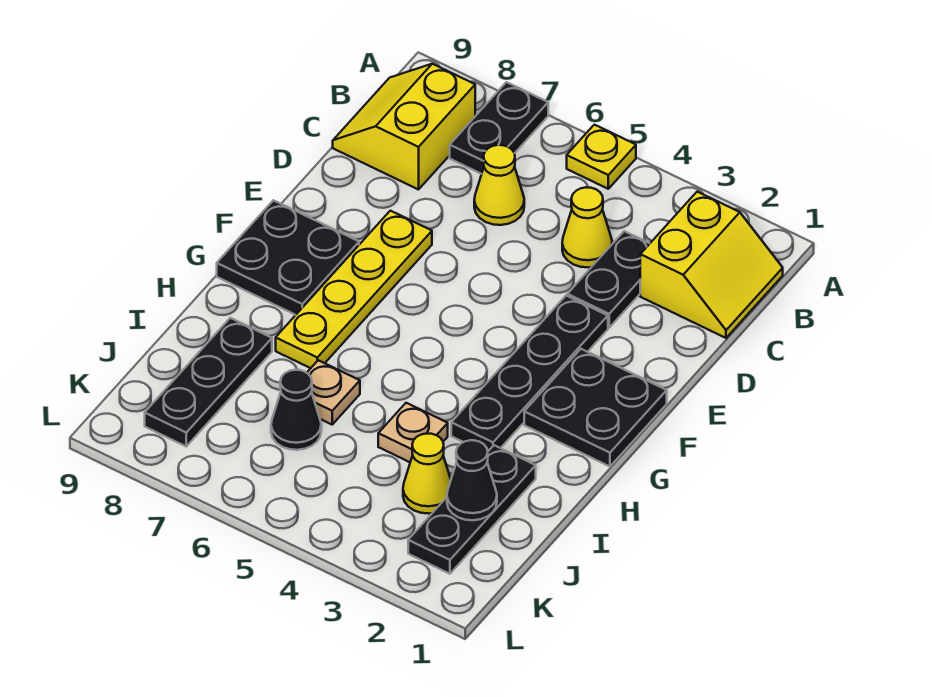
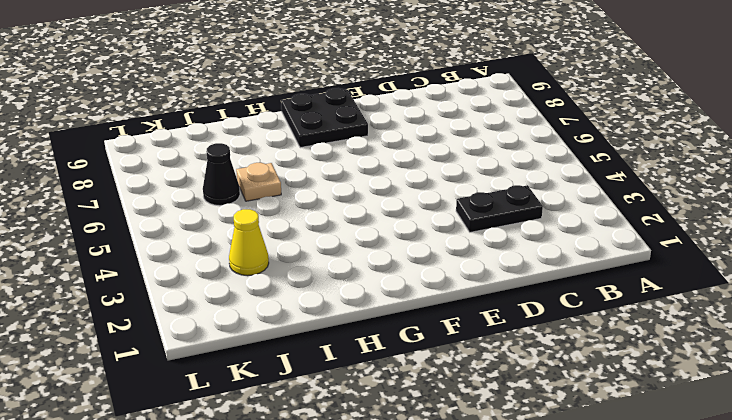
none -> yellow plate A5 level 1
none -> black plate A7:B7 level 1
none -> yellow slope B1:C2 level 1 top 2

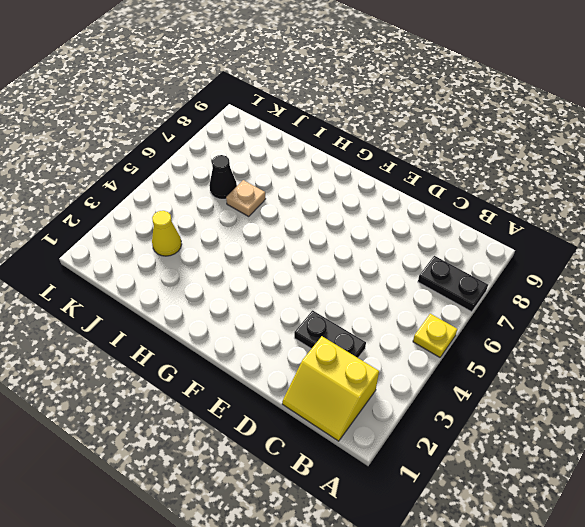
none -> yellow slope B8:C9 level 1 top 8
none -> yellow cone C4 level 1
none -> yellow cone C6 level 1

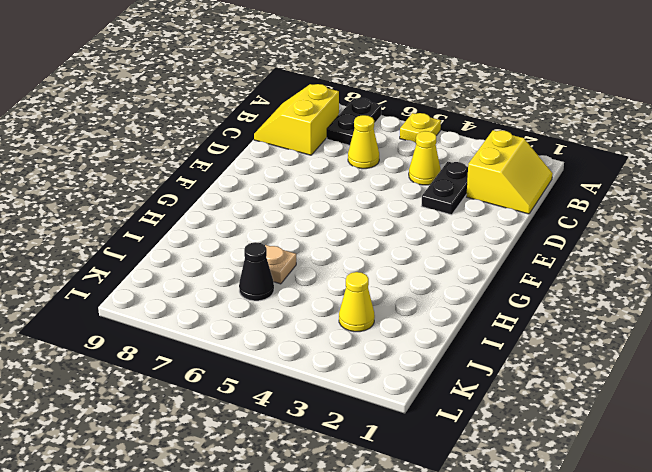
none -> black plate E3:H3 level 1
none -> yellow plate E7:H7 level 1
none -> black plate F1:G2 level 1

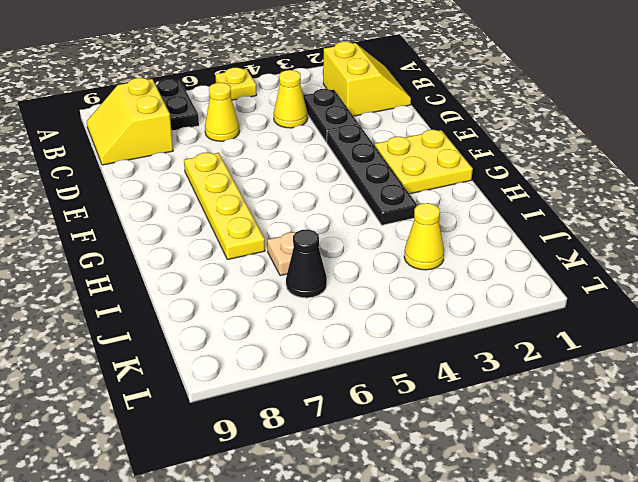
yellow plate F1:G2 level 1 -> black plate F1:G2 level 1
none -> black plate F8:G9 level 1
none -> black plate I2:K2 level 1
none -> tan plate I4 level 1

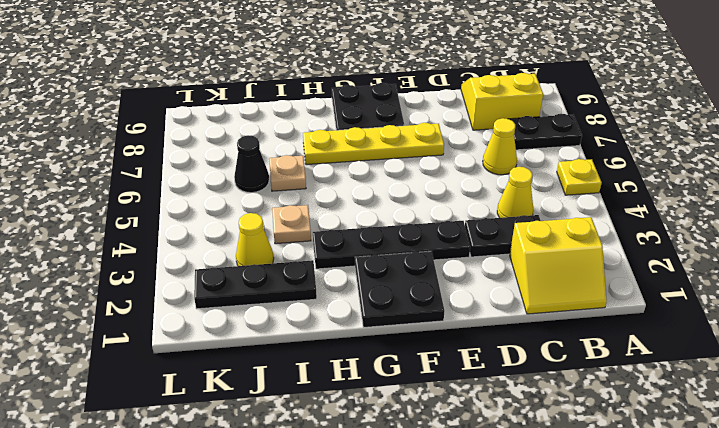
none -> black plate I8:K8 level 1
none -> black cone J2 level 2

